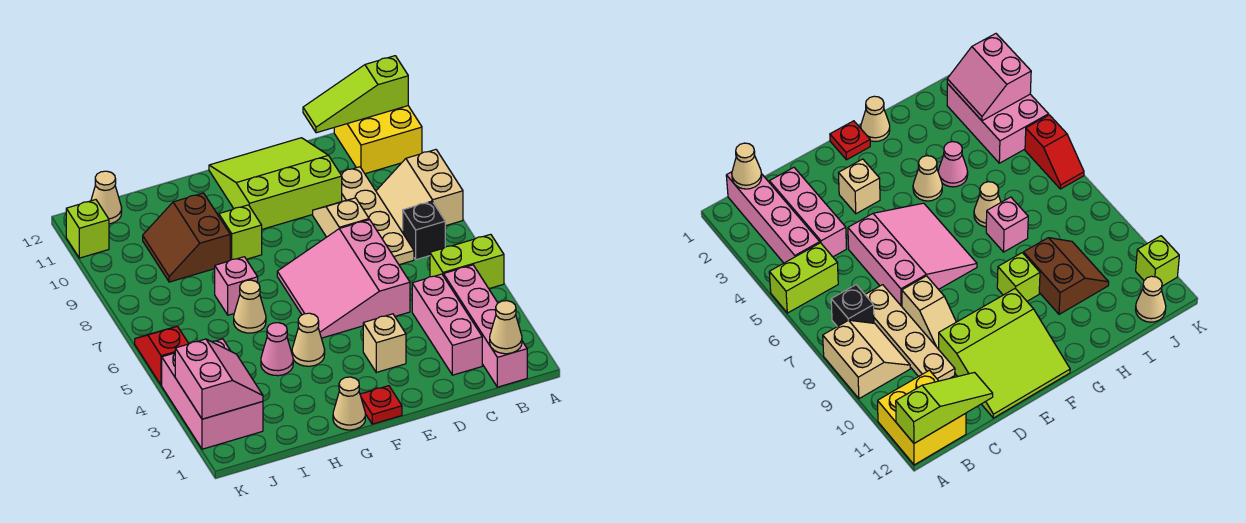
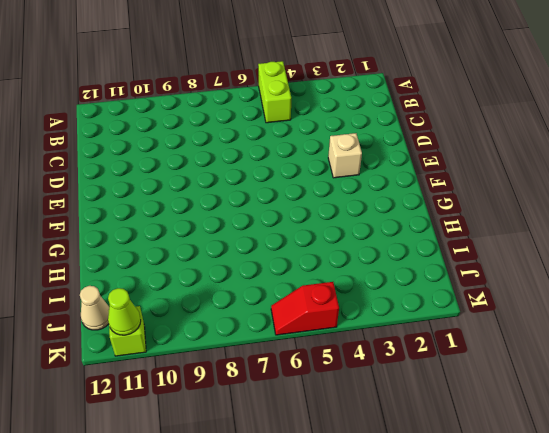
lime cone K11 level 2 -> none
none -> tan slope A8:B9 level 1 top A
none -> yellow brick A11:B12 level 1
none -> pink brick B1:B4 level 1

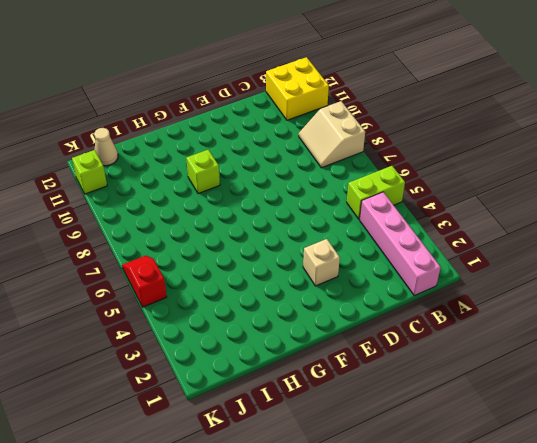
none -> black brick B7 level 1
none -> pink brick C2:C4 level 1
none -> tan plate C7:C10 level 1

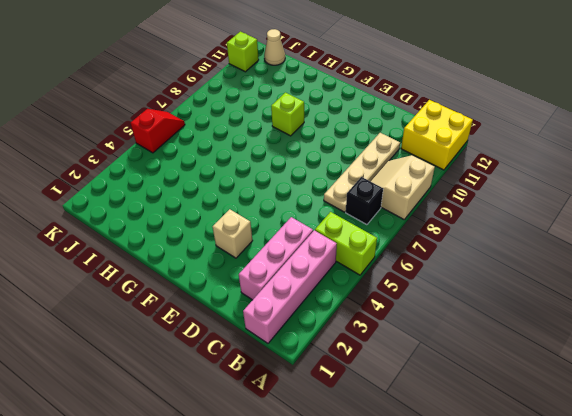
none -> pink slope D5:F7 level 1 top D
none -> tan slope D8:D9 level 1 top 8
none -> lime slope D10:F12 level 1 top 10

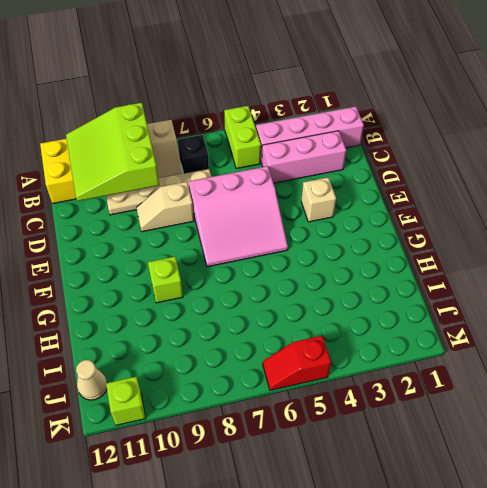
lime slope A9:C11 level 2 top 9 -> lime slope D10:F12 level 1 top 10
none -> red plate F1 level 1
none -> tan cone G1 level 1
none -> tan cone G4 level 1

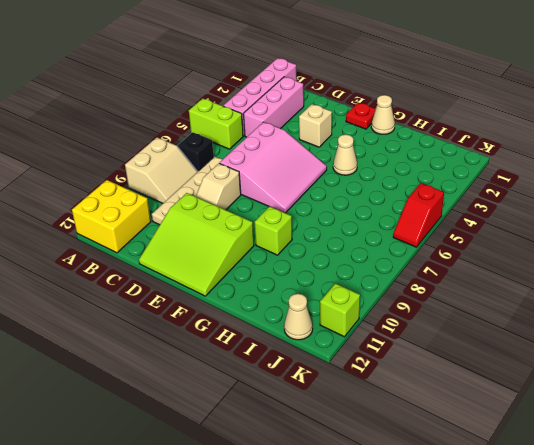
none -> pink cone H4 level 1
none -> tan cone H6 level 1
none -> pink brick H7 level 1

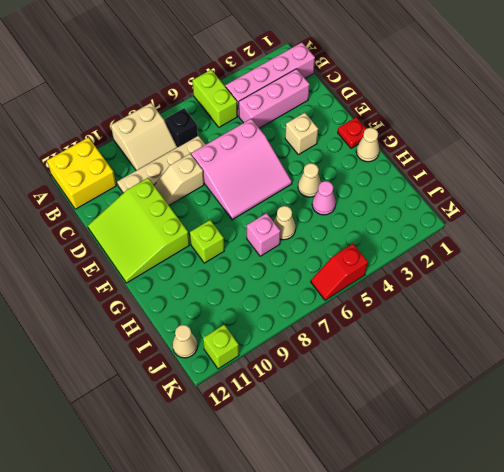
none -> brown slope H9:I10 level 1 top H
none -> pink brick J2:K4 level 1
none -> lime slope A12:C12 level 2 top A

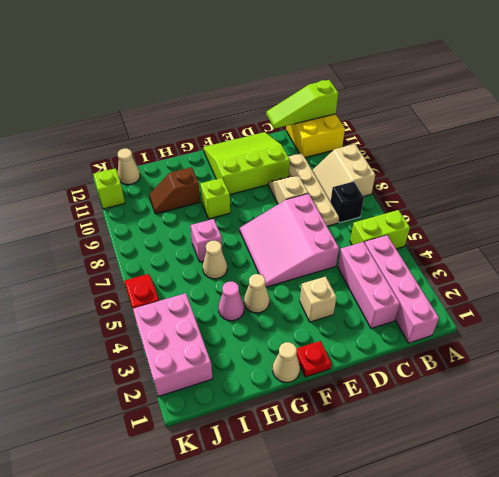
brown slope H10:I10 level 1 top H -> brown slope H9:I10 level 1 top H
none -> tan cone B1 level 2
none -> pink slope J2:K3 level 2 top K

